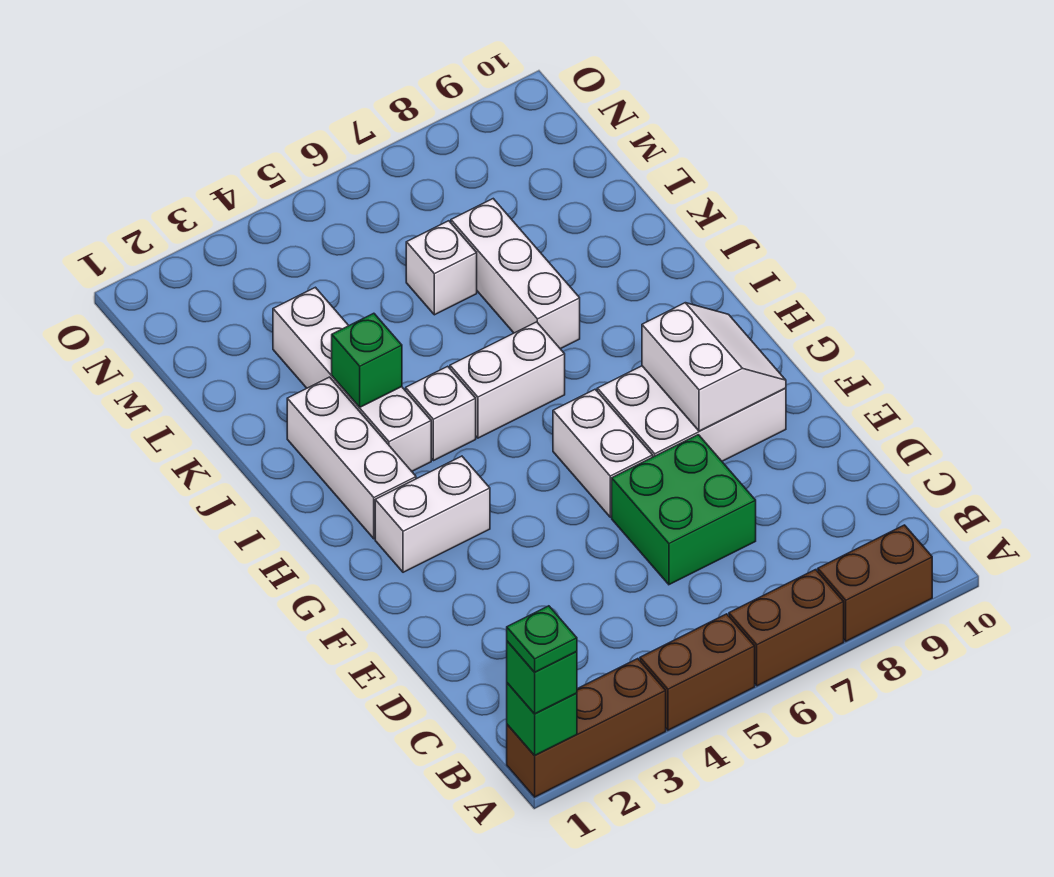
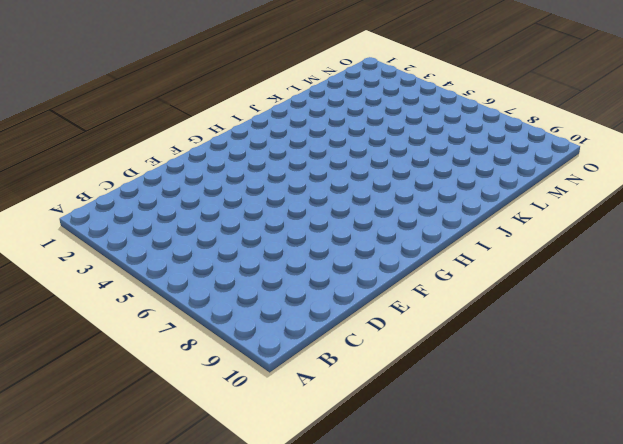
none -> brown brick A1:A3 level 1
none -> brown brick A4:A5 level 1
none -> brown brick A6:A7 level 1

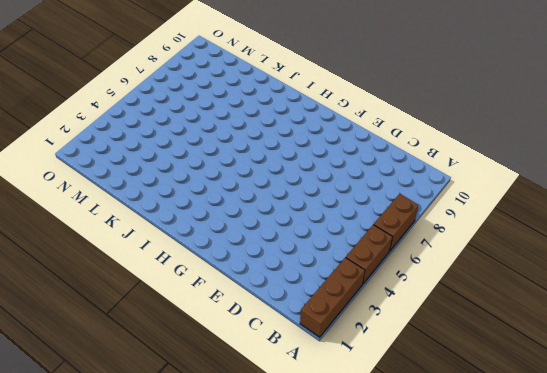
none -> brown brick A8:A9 level 1
none -> green brick D6:E7 level 1
none -> white brick F6:G6 level 1

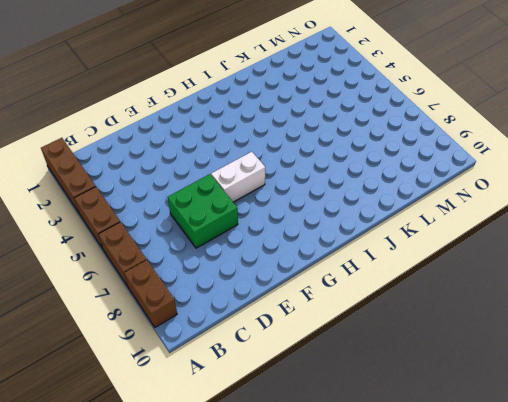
none -> white brick F7:G9 level 1
none -> white brick G2:G3 level 1
none -> white brick H2:J2 level 1

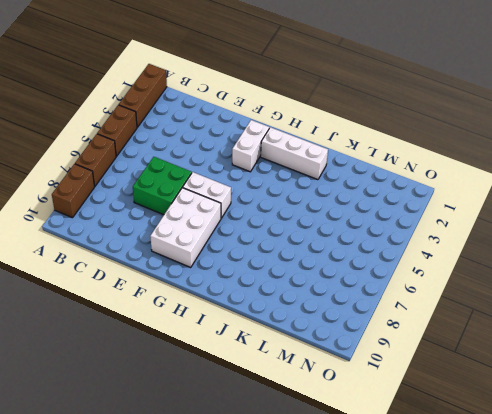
none -> white brick I3:L3 level 1
none -> white brick I4 level 1
none -> white brick I5:I6 level 1

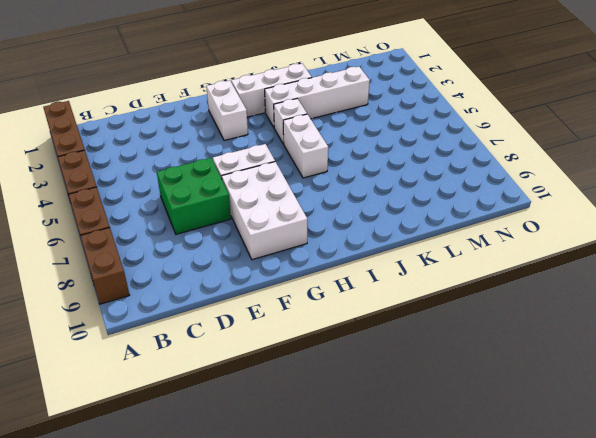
none -> white brick J7:L7 level 1
none -> white brick L6 level 1
none -> green brick A1 level 2

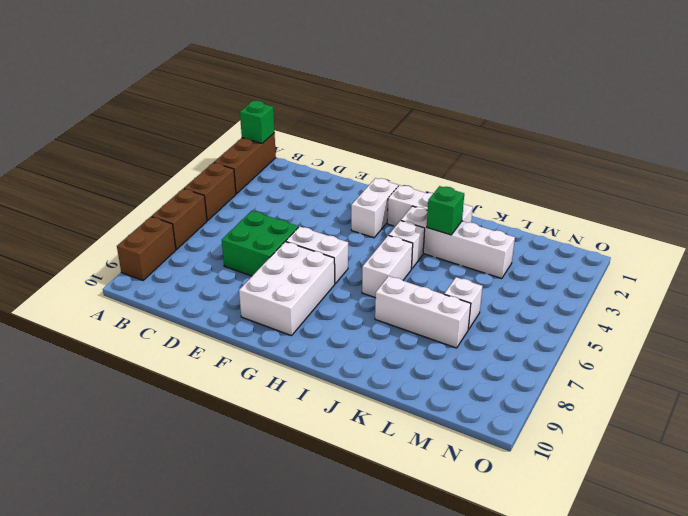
none -> white slope F8:G9 level 2 top 8
none -> green brick A1 level 3
none -> green plate A1 level 4

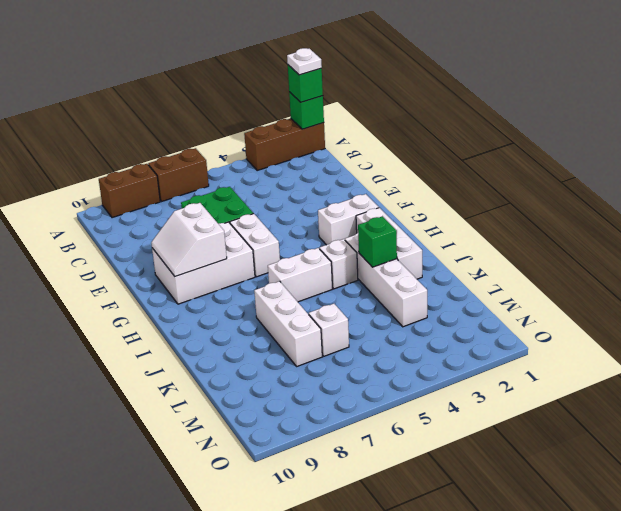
white plate A1 level 4 -> green plate A1 level 4
none -> brown brick A4:A5 level 1

